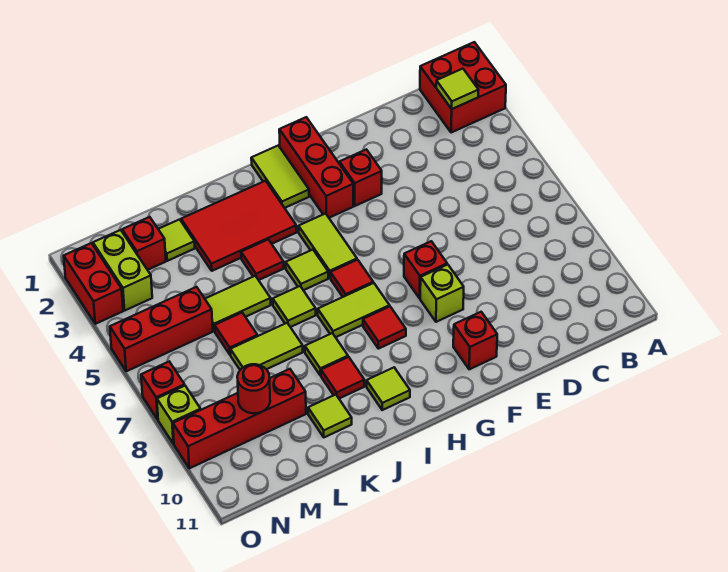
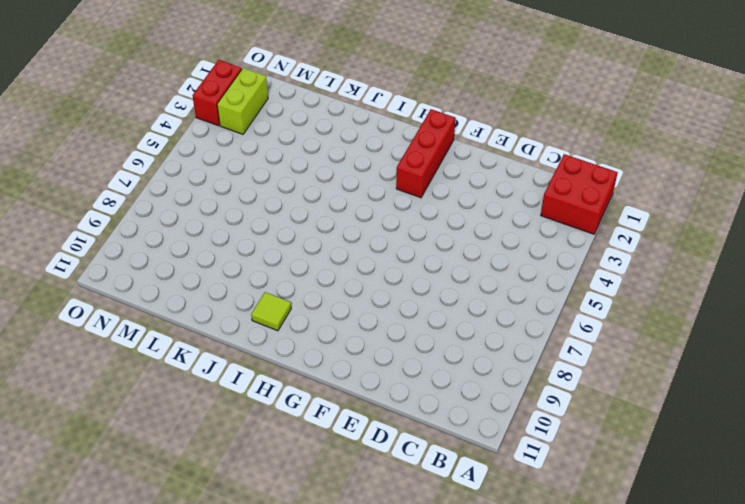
none -> red brick F3 level 1
none -> red brick F7 level 1
none -> lime brick F8 level 1
none -> red brick F10 level 1

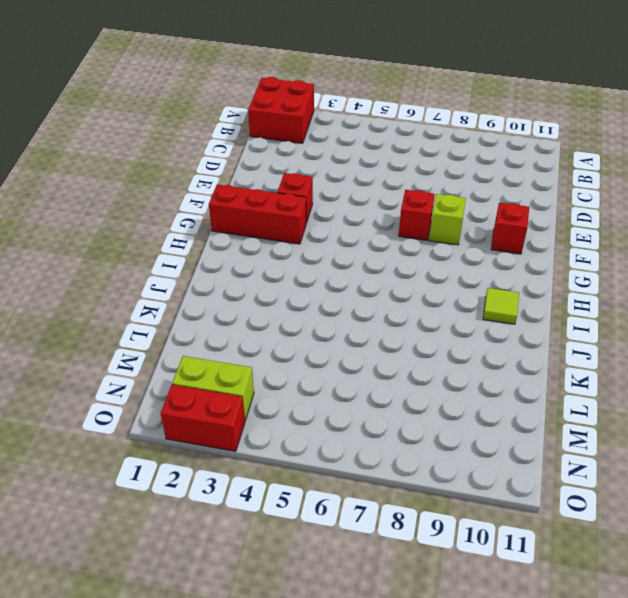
none -> lime tile H1:H2 level 1
none -> lime tile H4:H5 level 1
none -> red tile H6 level 1
none -> lime tile H7:I7 level 1

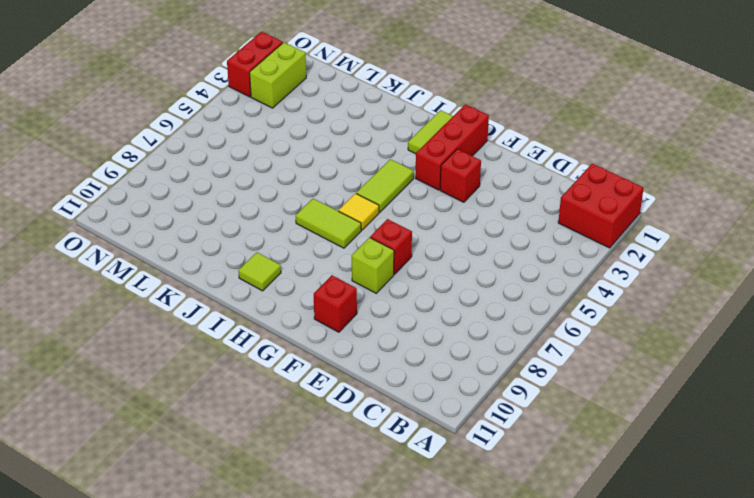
yellow tile H6 level 1 -> red tile H6 level 1
none -> red tile H8 level 1
none -> red tile I2:K3 level 1
none -> lime tile I5 level 1
none -> red tile J4 level 1

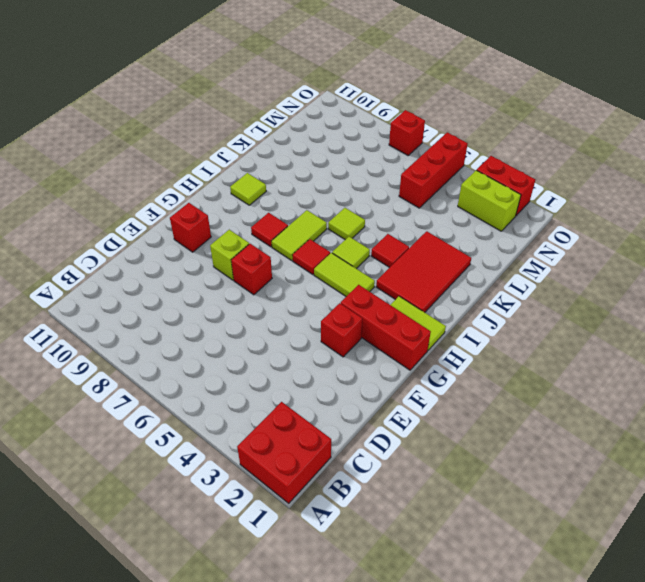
none -> lime tile J8 level 1
none -> red tile J9 level 1
none -> lime tile K5:L5 level 1
none -> lime tile K7:L7 level 1

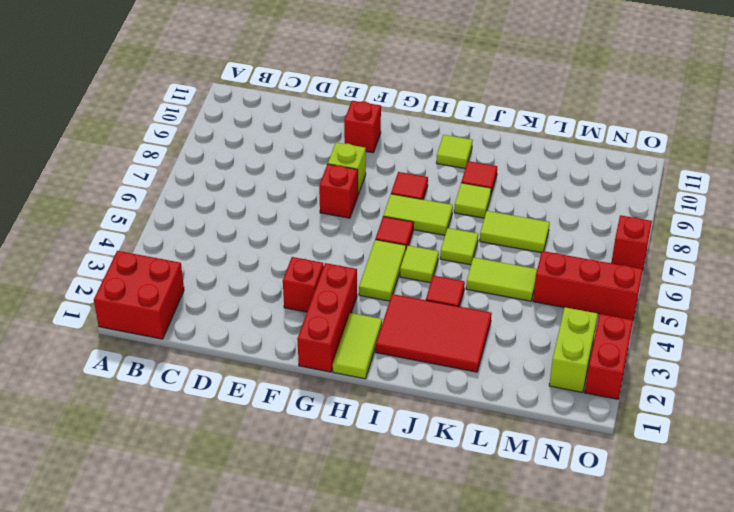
none -> lime tile K10 level 1
none -> lime tile L2 level 1
none -> red tile L6 level 1
none -> red brick L9:O9 level 1

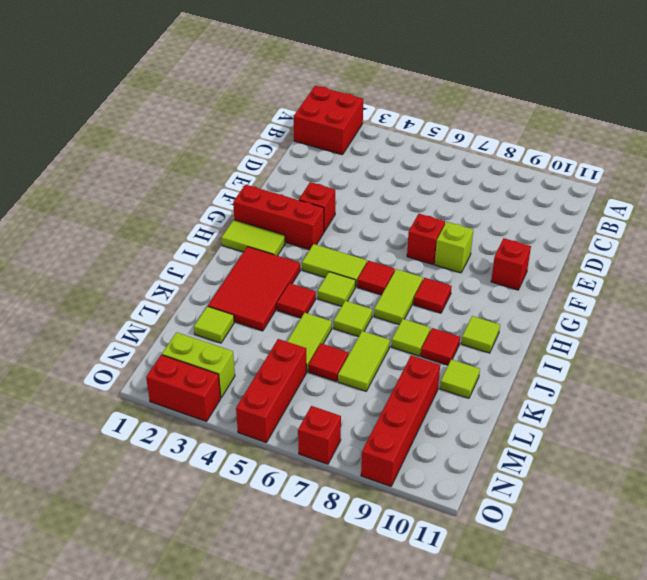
none -> red brick M2 level 1
none -> lime brick O8 level 1
none -> lime tile B2 level 2
none -> red round brick M9 level 2

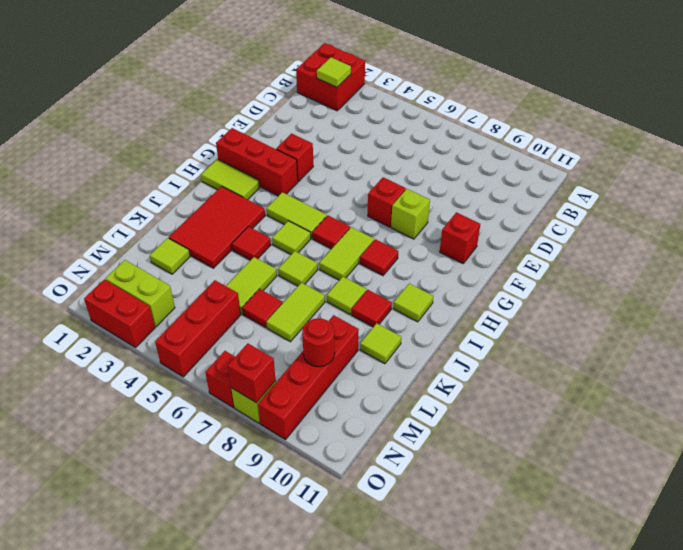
red brick O8 level 2 -> red brick M2 level 1

